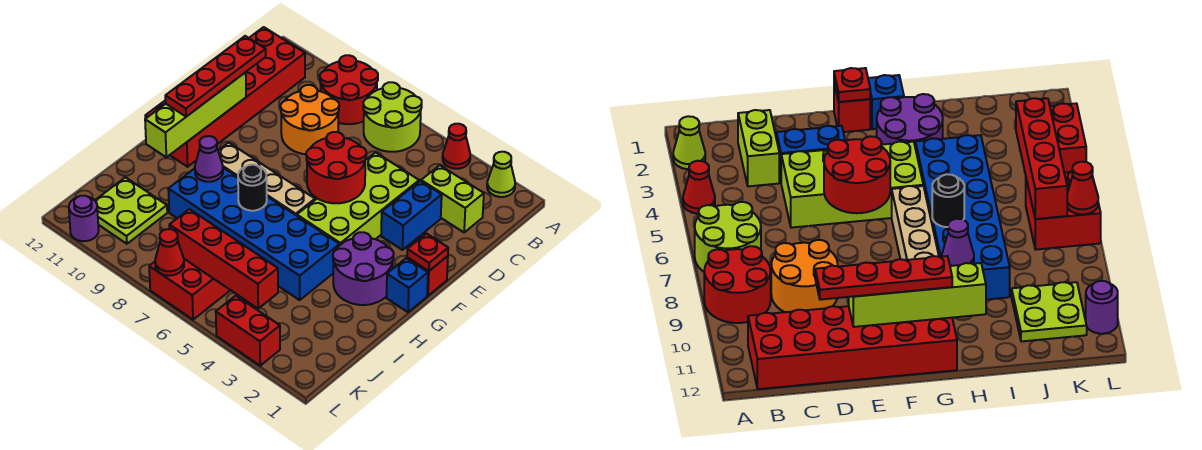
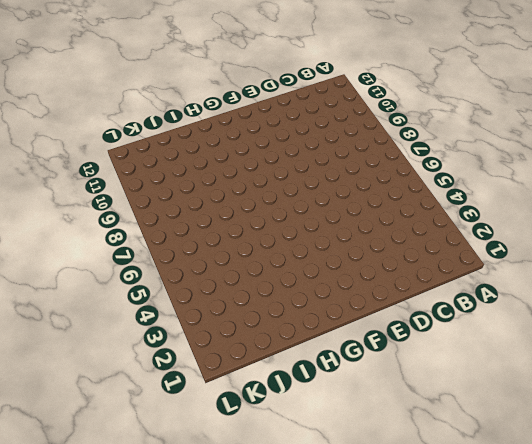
none -> lime cone A2 level 1
none -> red cone A4 level 1
none -> lime round brick A6:B7 level 1

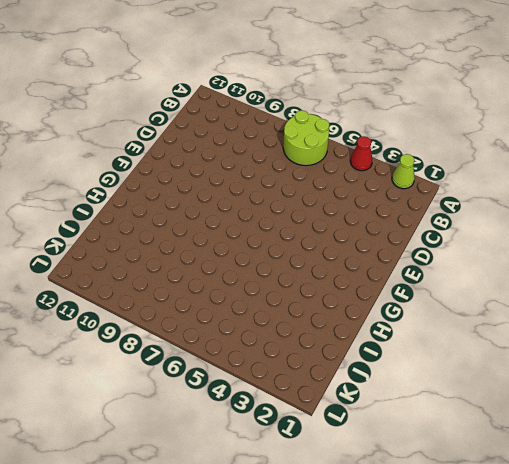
none -> red round brick A8:B9 level 1
none -> red brick B11:G12 level 1
none -> lime brick C2:C3 level 1

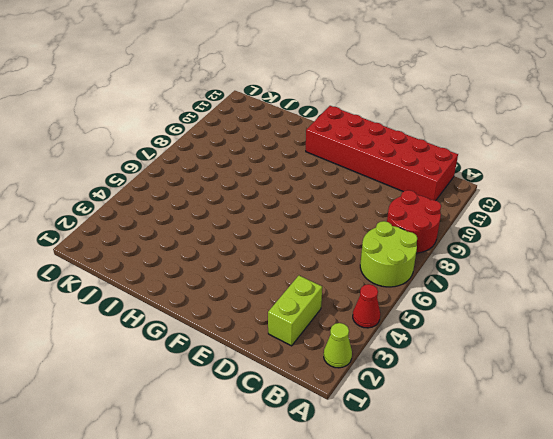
none -> orange round brick C8:D9 level 1
none -> blue brick D3:E3 level 1
none -> lime brick D4:G5 level 1

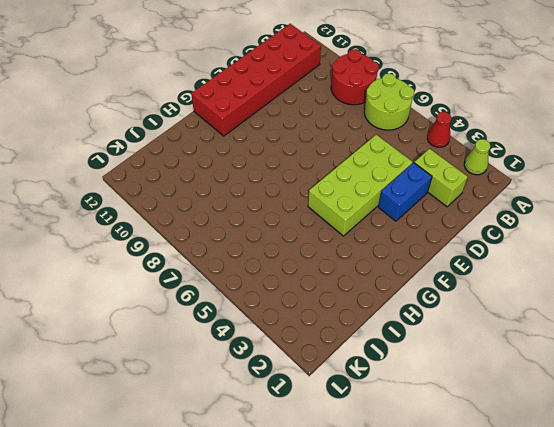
none -> orange round brick C8:D9 level 1
none -> red brick F1 level 1
none -> blue brick G1 level 1

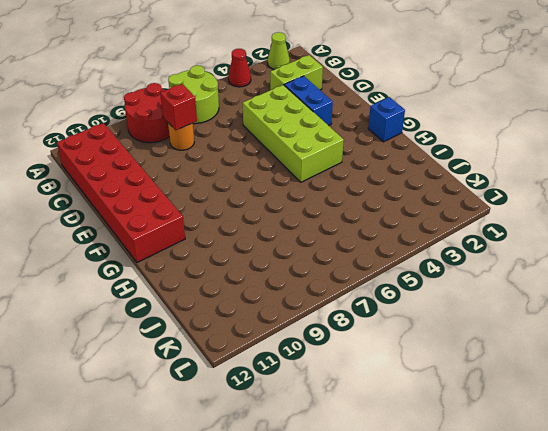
orange round brick C8 level 1 -> orange round brick C8:D9 level 1
red brick C8 level 2 -> red brick F1 level 1
none -> purple round brick G2:H3 level 1
none -> tan brick G6:G9 level 1
none -> blue brick H4:I9 level 1

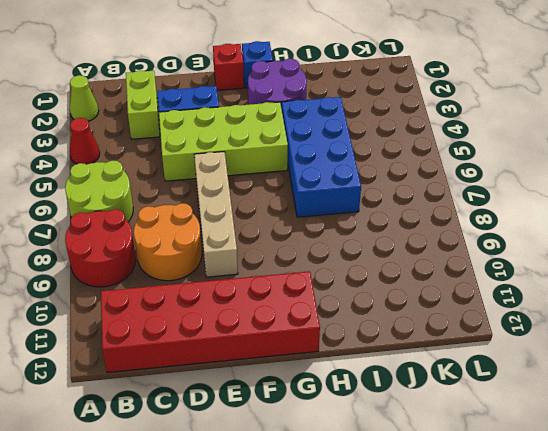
tan brick E6:E9 level 1 -> tan brick G6:G9 level 1
blue brick H4:I7 level 1 -> blue brick H4:I9 level 1
none -> lime plate J10:K11 level 1
none -> red brick K6:L7 level 1
none -> red brick L3:L4 level 1

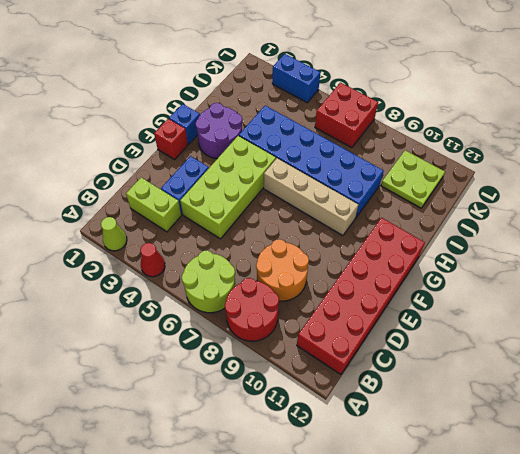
blue brick L3:L4 level 1 -> red brick L3:L4 level 1
none -> purple round brick L11 level 1
none -> red round brick E5:F6 level 2
none -> lime brick E11:H11 level 2

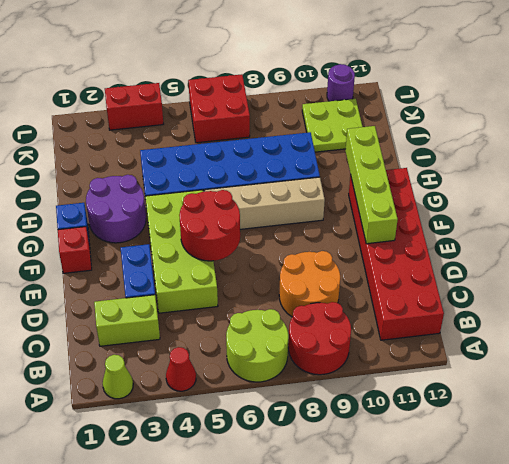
none -> red plate F1 level 2
none -> black round brick H7 level 2
none -> purple cone H9 level 2

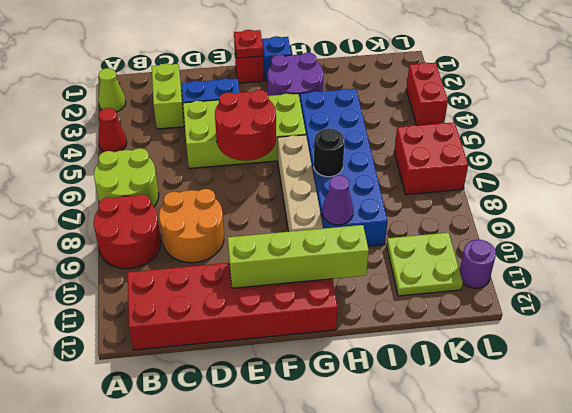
none -> red brick K4:K7 level 2
none -> red cone L7 level 2
none -> red plate D11:G11 level 3

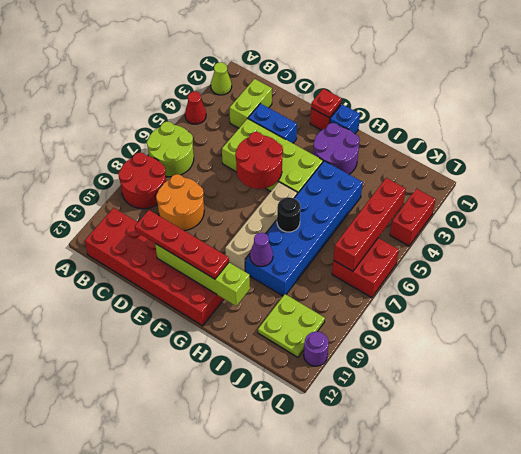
none -> red cone L7 level 2

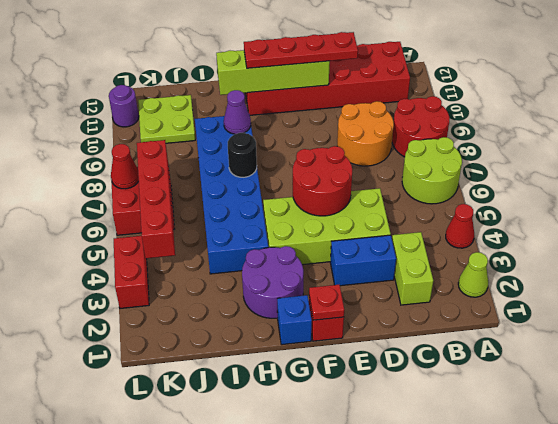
none -> tan brick G6:G9 level 1

